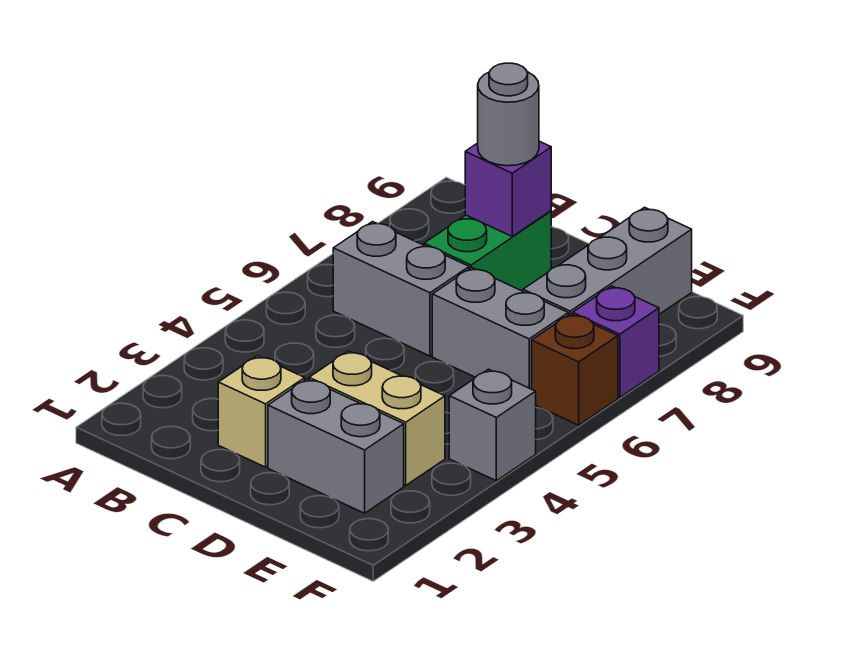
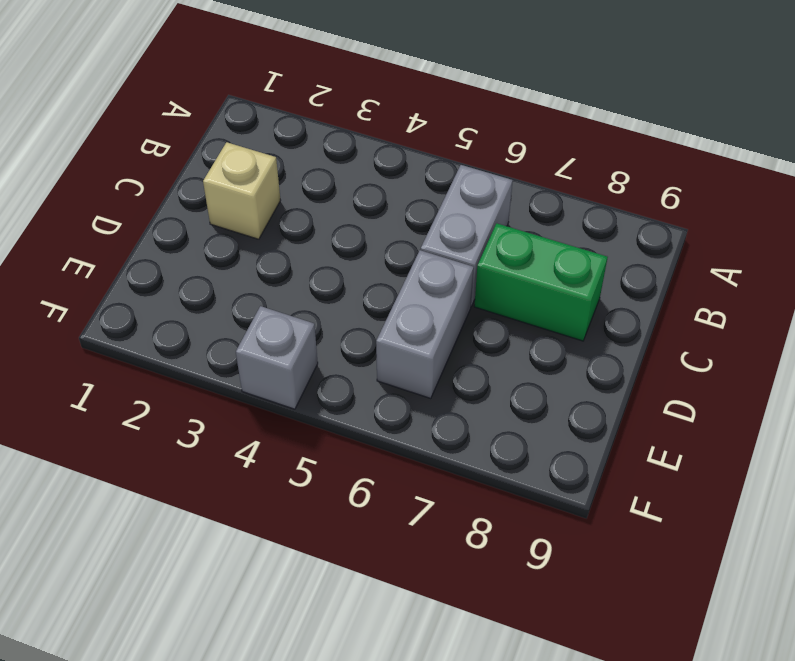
none -> grey brick D2:E2 level 1
none -> tan brick D3:E3 level 1
none -> grey brick E7:E9 level 1

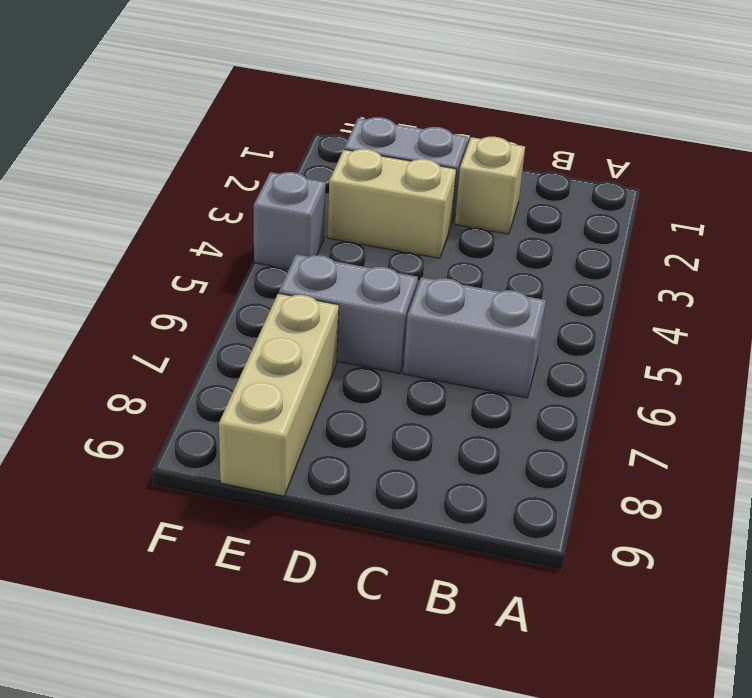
tan brick E7:E9 level 1 -> grey brick E7:E9 level 1
none -> green brick C7:C8 level 1
none -> brown brick F6 level 1
none -> purple brick F7 level 1

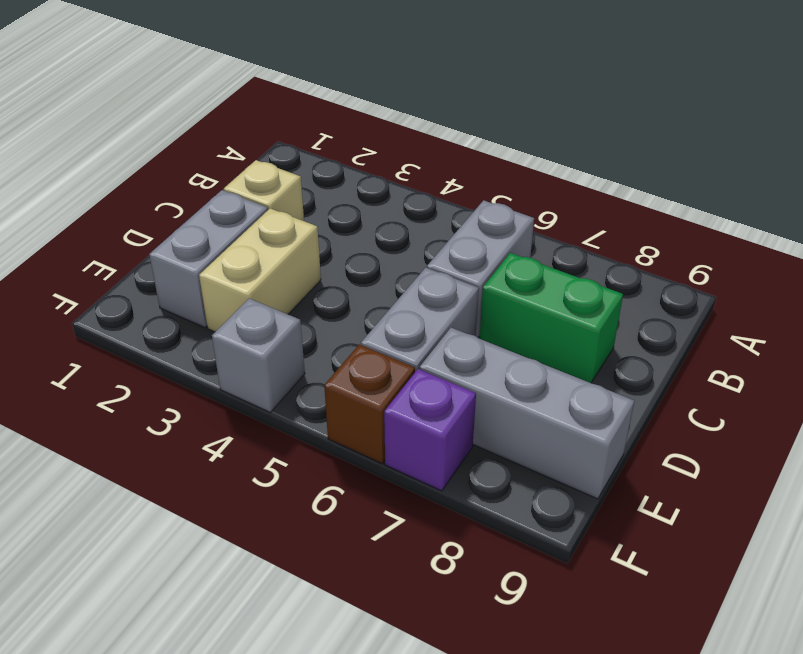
none -> purple brick C8 level 2
none -> grey round brick C8 level 3

